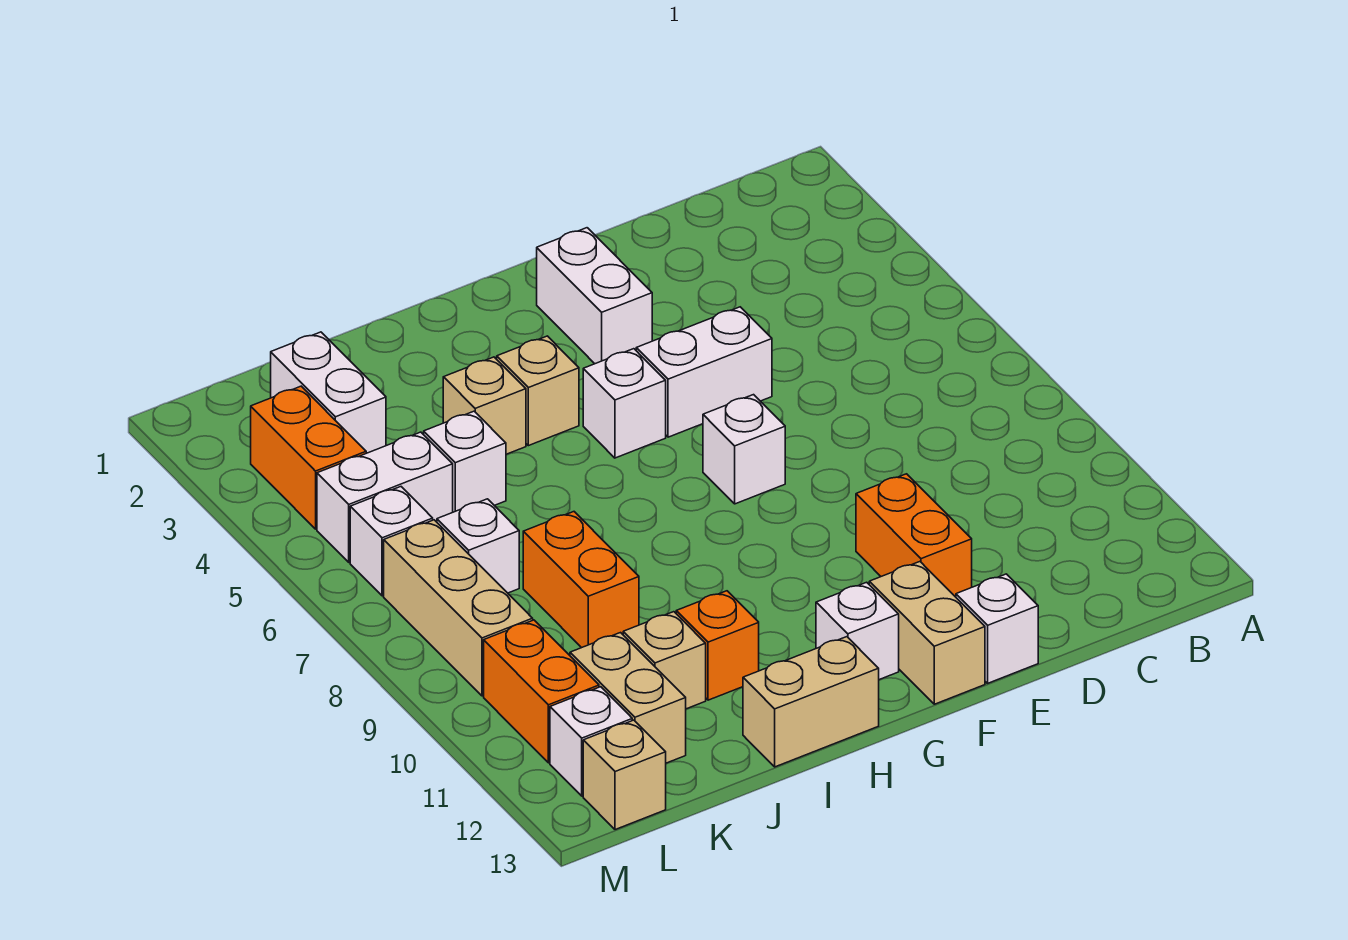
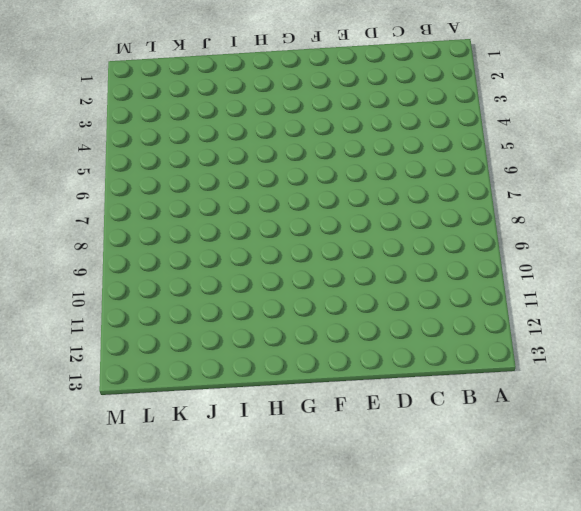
none -> white brick E5:F5 level 1
none -> orange brick E10:E11 level 1
none -> white brick E13 level 1

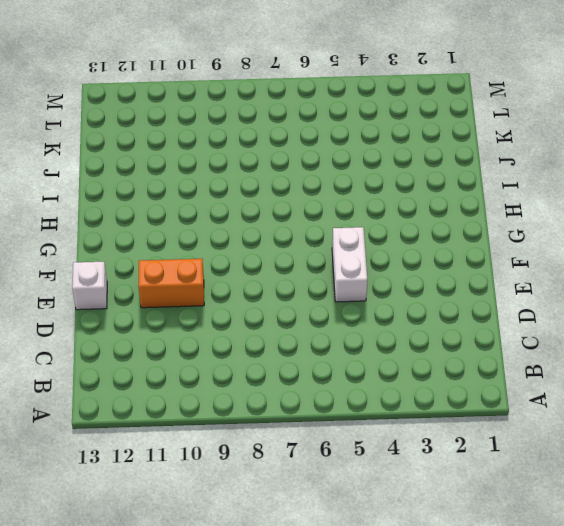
none -> white brick F2:F3 level 1
none -> white brick F7 level 1
none -> tan brick F12:F13 level 1

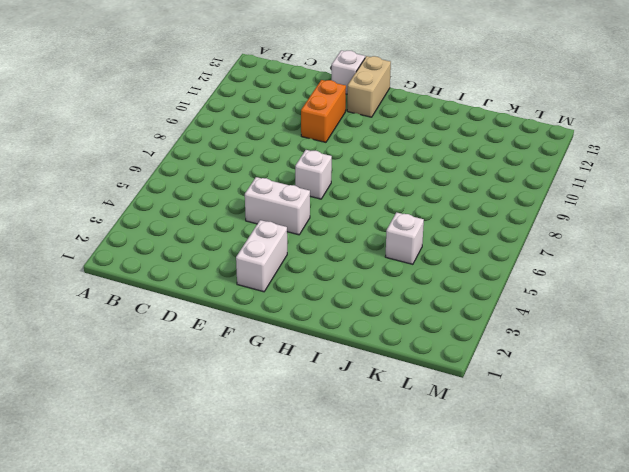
none -> white brick G5 level 1
none -> white brick G12 level 1
none -> tan brick H4 level 1

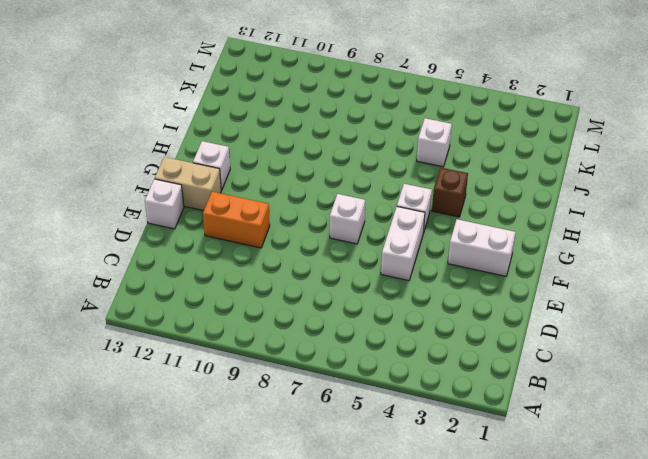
brown brick H4 level 1 -> tan brick H4 level 1
none -> tan brick H13:I13 level 1
none -> tan brick I4 level 1
none -> orange brick I11 level 1

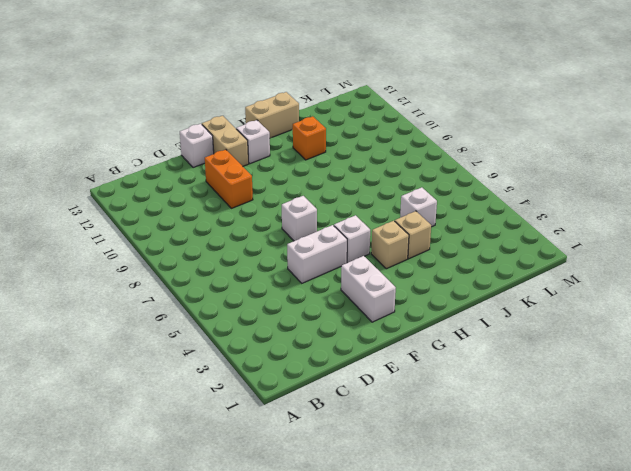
none -> orange brick J8:J9 level 1
none -> tan brick J11 level 1
none -> white brick K2:K3 level 1

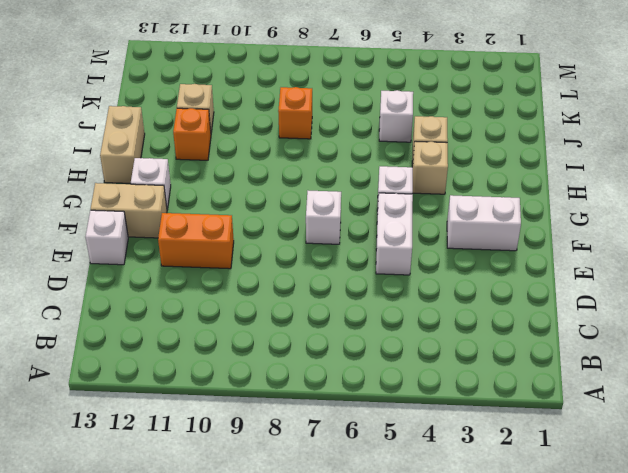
orange brick J8 level 1 -> orange brick J8:J9 level 1
none -> white brick K2:K3 level 1
none -> white brick K5:L5 level 1
none -> white brick K7 level 1

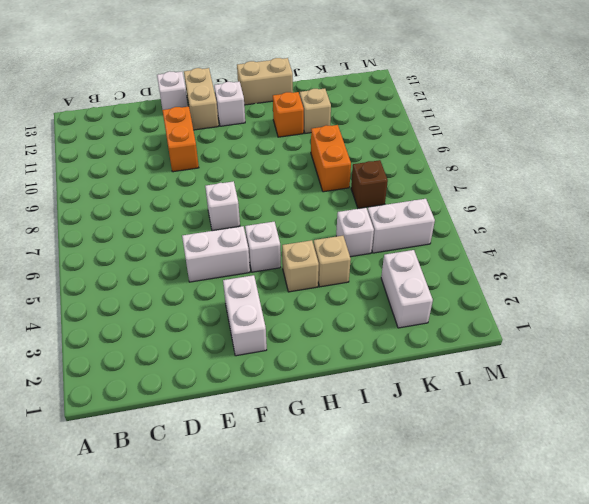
brown brick K7 level 1 -> white brick K7 level 1
none -> tan brick K11:K12 level 1
none -> orange brick L3:L4 level 1
none -> white brick L6 level 1

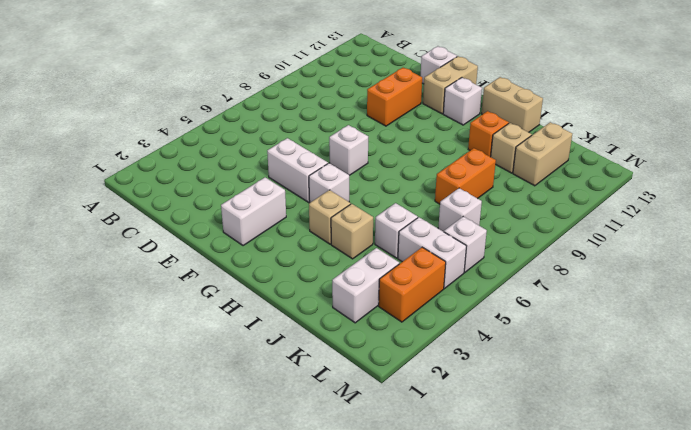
none -> tan brick L7:L9 level 1
none -> orange brick L10:L11 level 1
none -> white brick L12 level 1

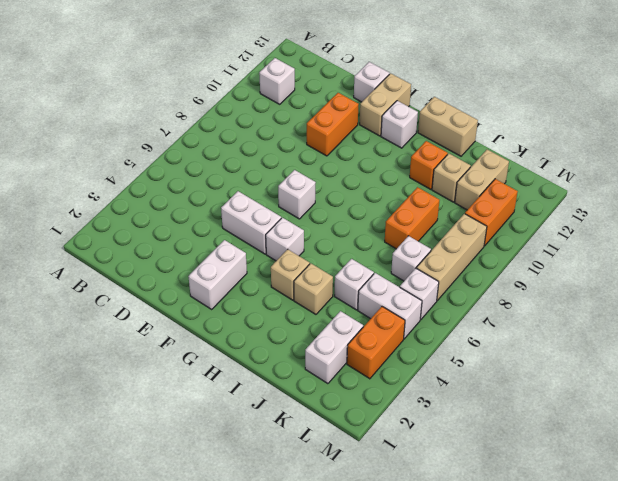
white brick B11 level 1 -> white brick L12 level 1
none -> tan brick L13 level 1

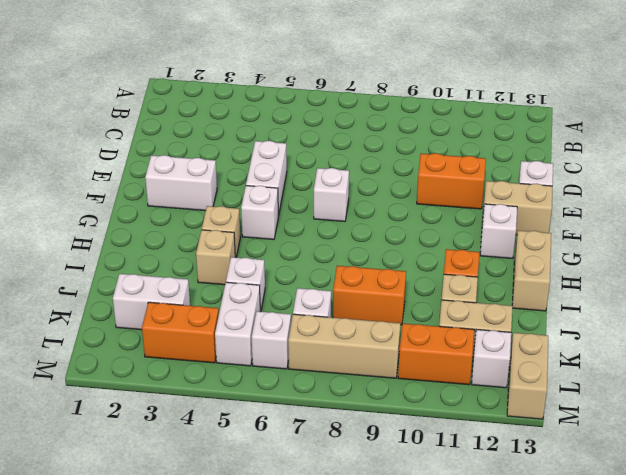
tan brick L13:M13 level 1 -> tan brick L13 level 1

